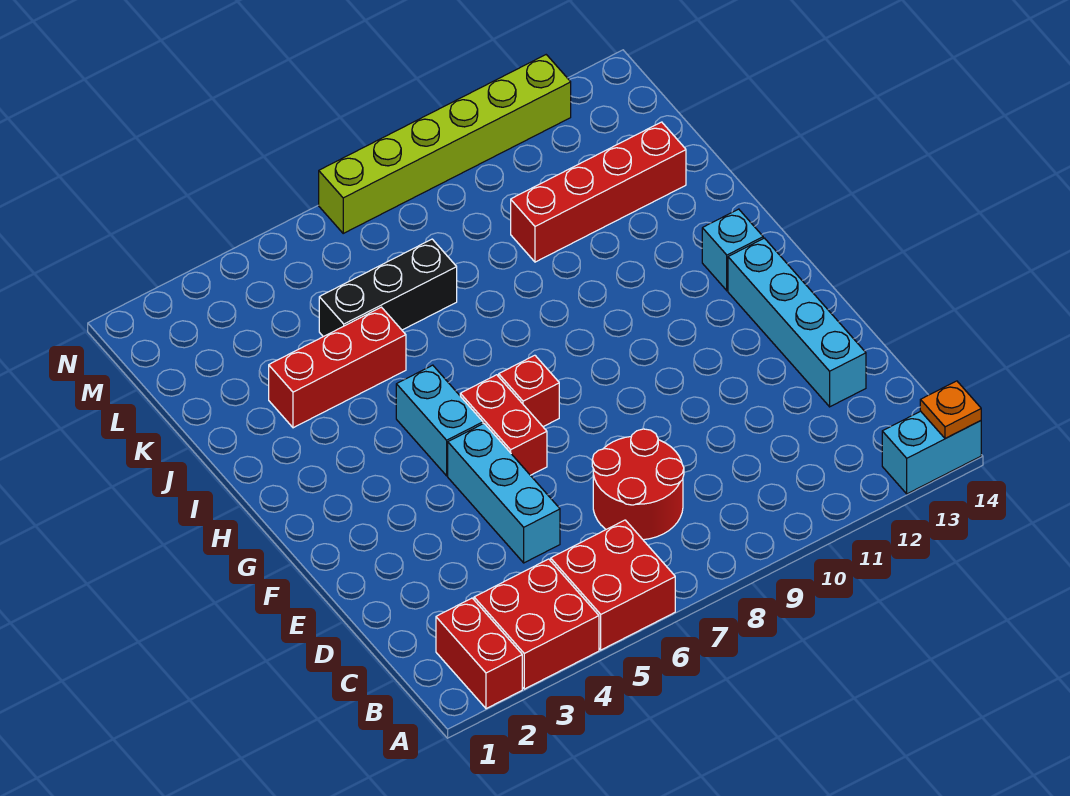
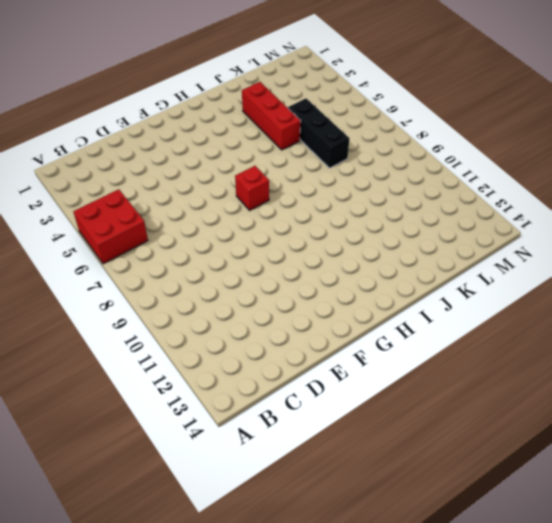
none -> red brick A2:B2 level 1
none -> red brick A3:B4 level 1
none -> cyan brick A13:A14 level 1

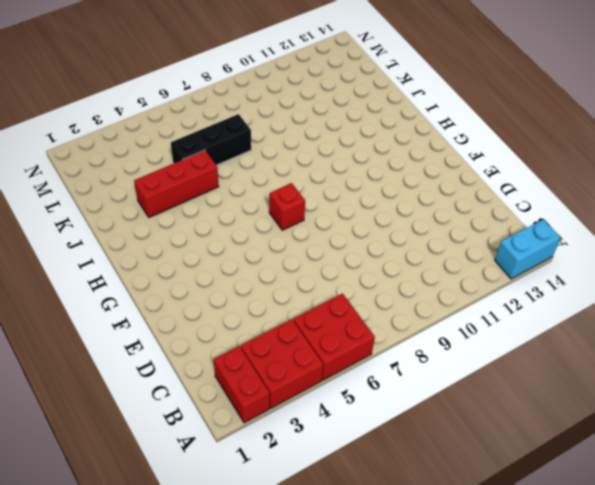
none -> red round brick C7:D8 level 1
none -> cyan brick D5:F5 level 1
none -> cyan brick D13:G13 level 1

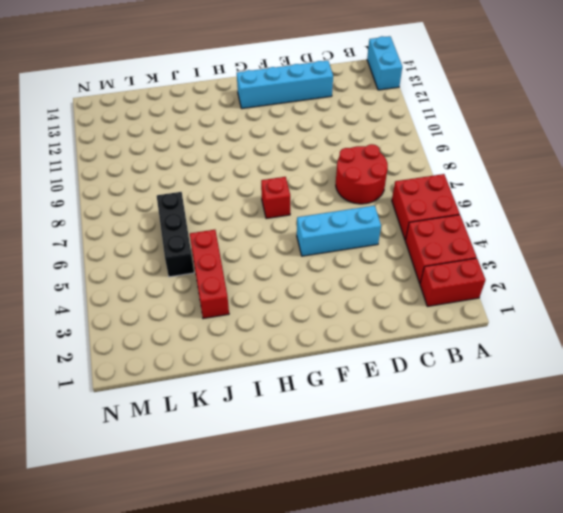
none -> red brick F6:G6 level 1
none -> cyan brick G5:H5 level 1
none -> cyan brick H13 level 1

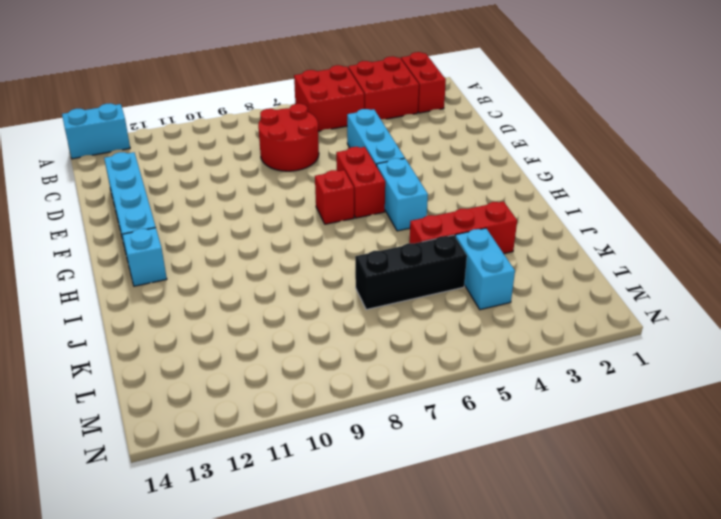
cyan brick K4:L4 level 1 -> none
none -> red brick K10:K13 level 1
none -> lime brick N7:N12 level 1
none -> orange plate A14 level 2

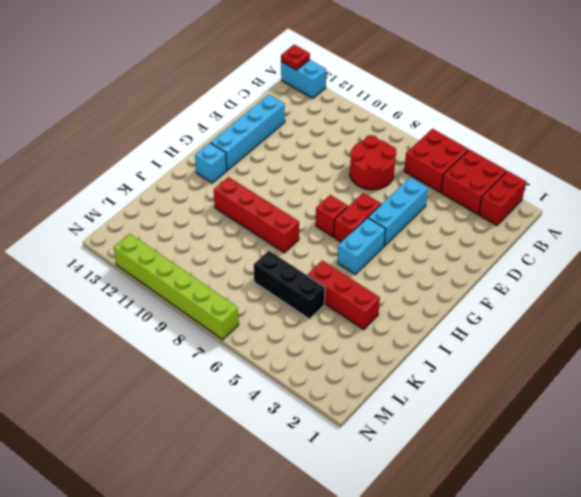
red plate A14 level 2 -> orange plate A14 level 2
red brick I8:I11 level 1 -> red brick K10:K13 level 1

